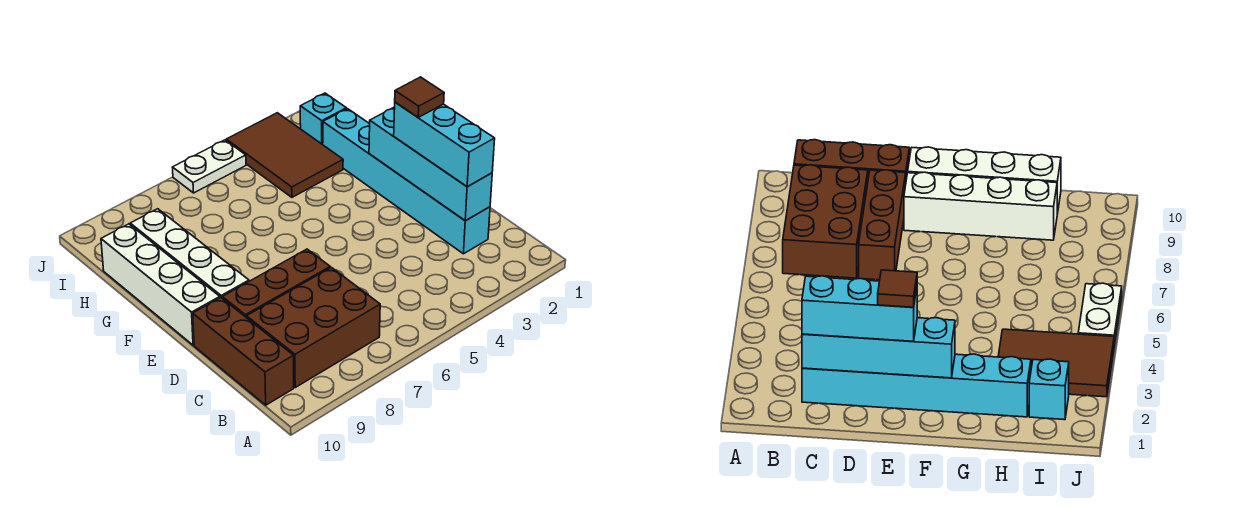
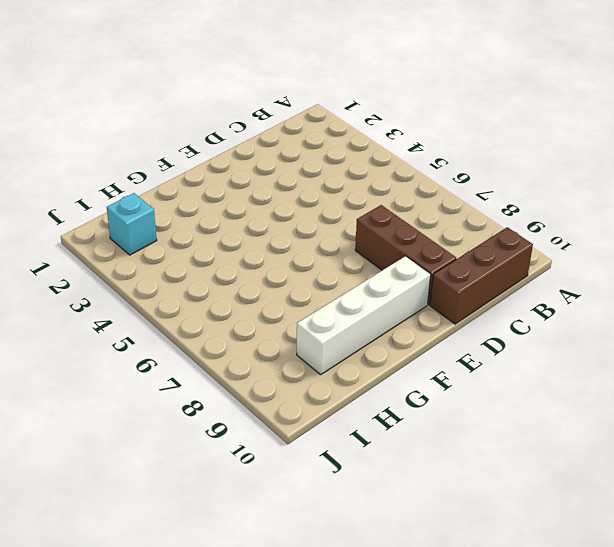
none -> brown brick B7:C9 level 1
none -> cyan brick C2:H2 level 1
none -> white brick E10:H10 level 1

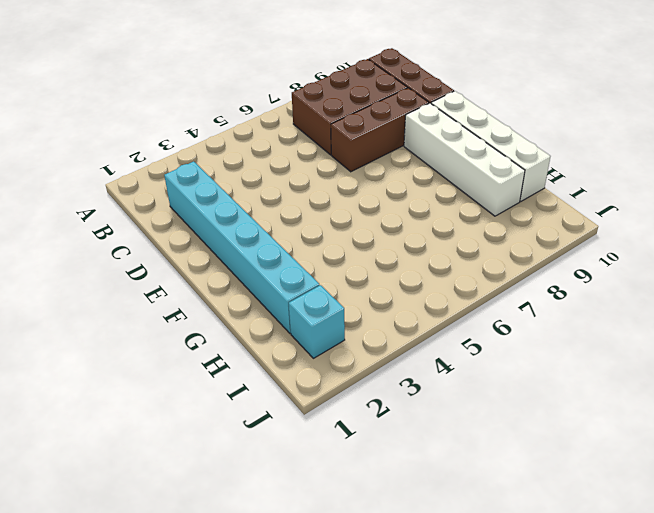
none -> brown tile H3:J4 level 1
none -> white plate J5:J6 level 1
none -> cyan brick C2:F2 level 2

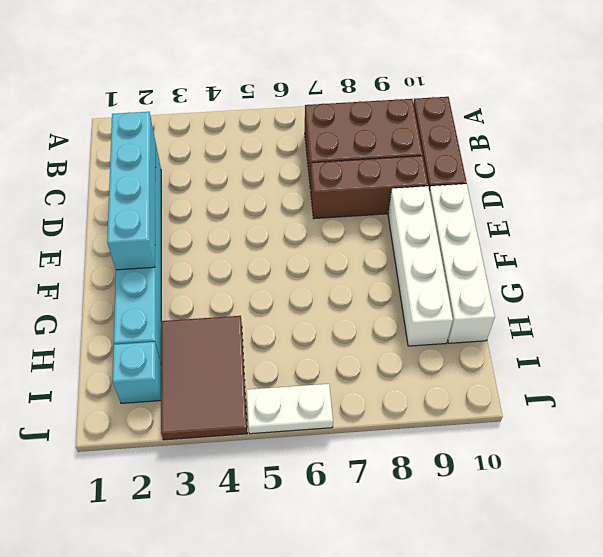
none -> cyan brick C2:E2 level 3
none -> brown tile E2 level 4

